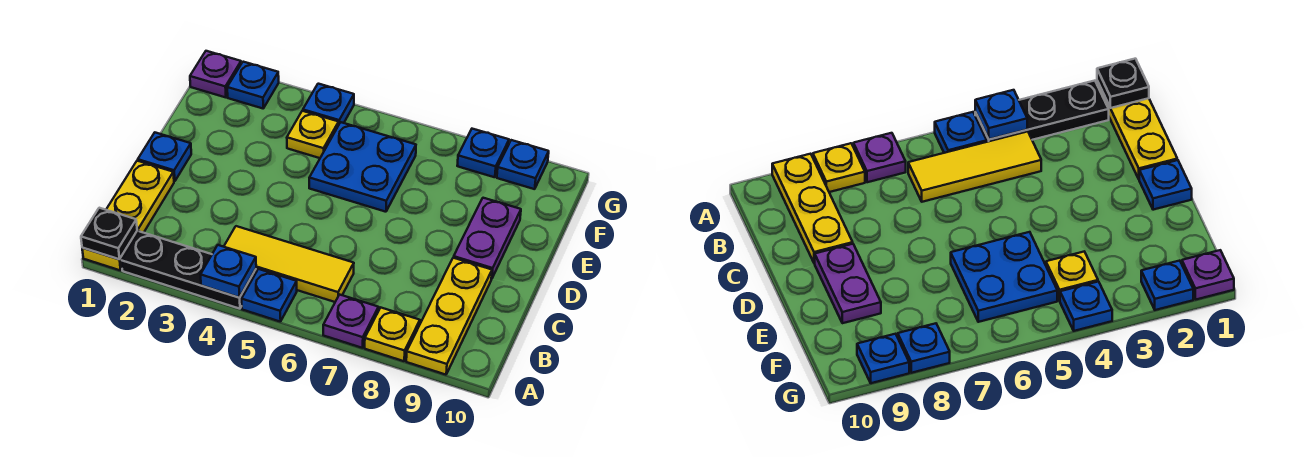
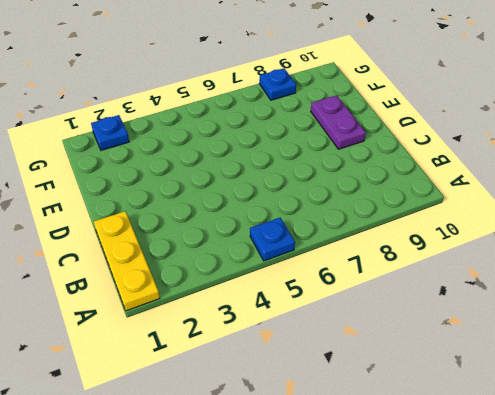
none -> black plate A2:A4 level 1
none -> purple plate A7 level 1
none -> yellow plate A8 level 1

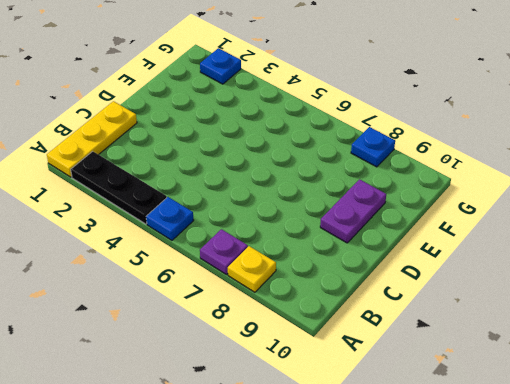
none -> yellow plate A9:C9 level 1
none -> yellow tile B4:B6 level 1
none -> blue plate D1 level 1

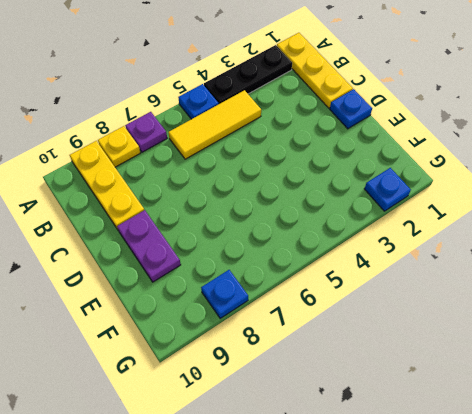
none -> blue plate E5:F6 level 1
none -> yellow plate F4 level 1
none -> purple plate G1 level 1

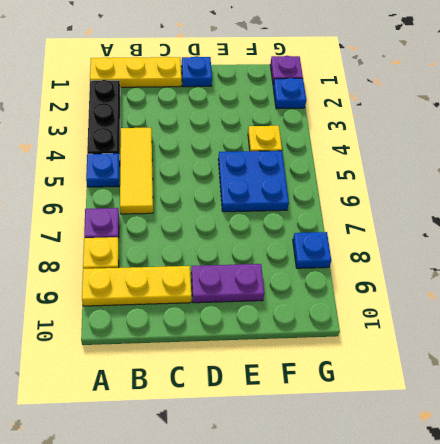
none -> blue plate G4 level 1
none -> blue plate G9 level 1
none -> black plate A1 level 2

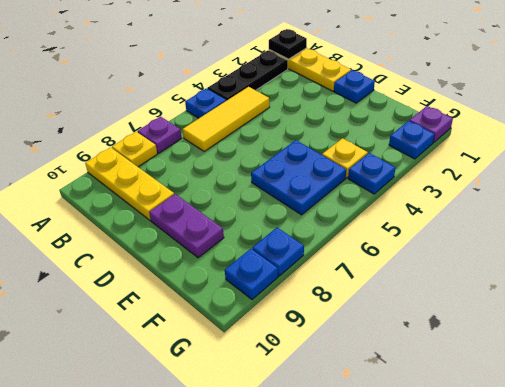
none -> blue plate A4 level 2

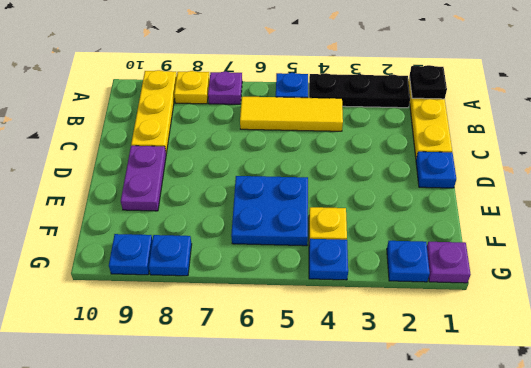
none -> blue plate A4 level 2

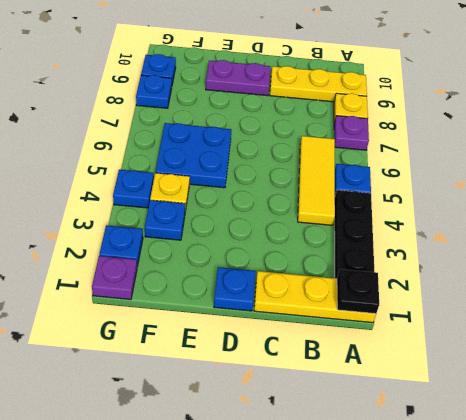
blue plate F3 level 1 -> blue plate A4 level 2

